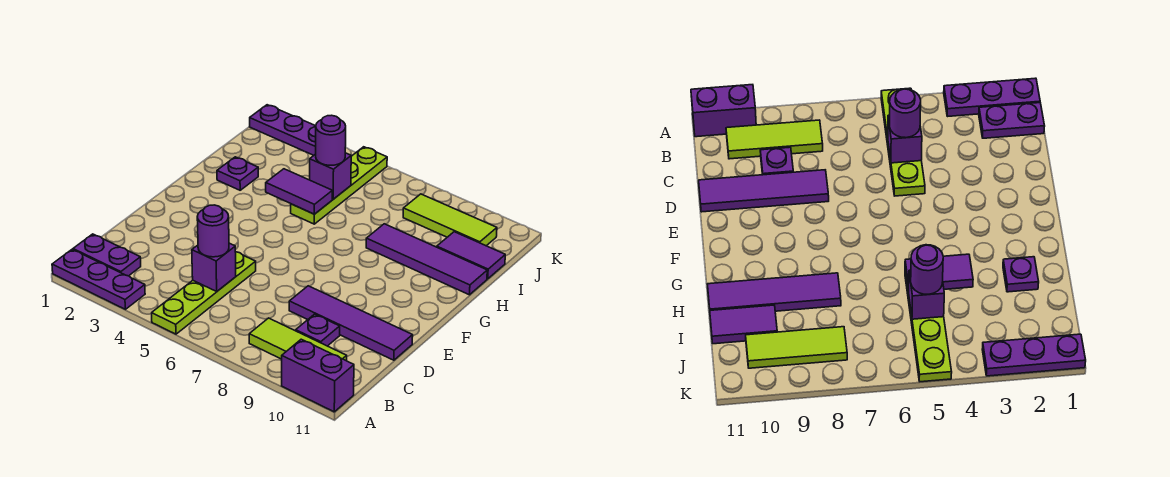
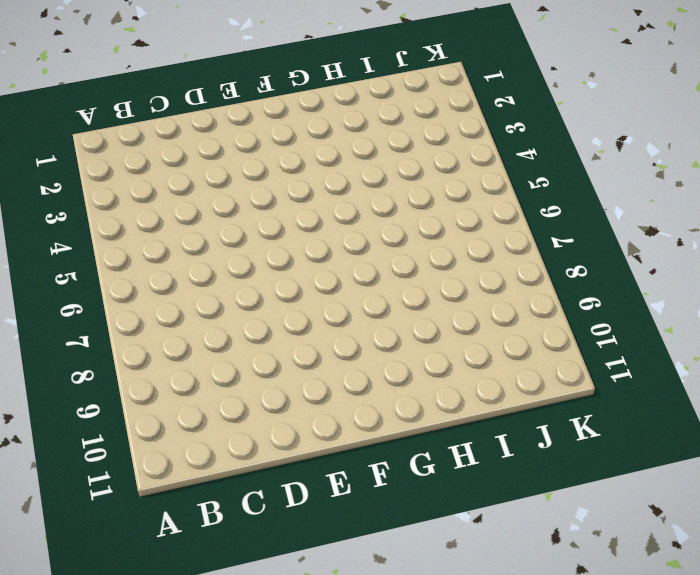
none -> purple plate A1:A3 level 1
none -> lime plate A5:D5 level 1
none -> purple brick A10:A11 level 1

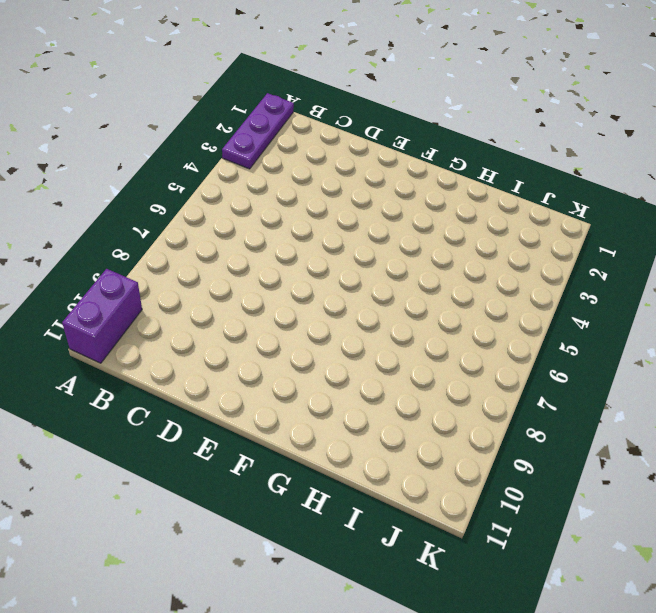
none -> lime plate A5:D5 level 1
none -> purple plate B1:B2 level 1
none -> lime tile B8:B10 level 1

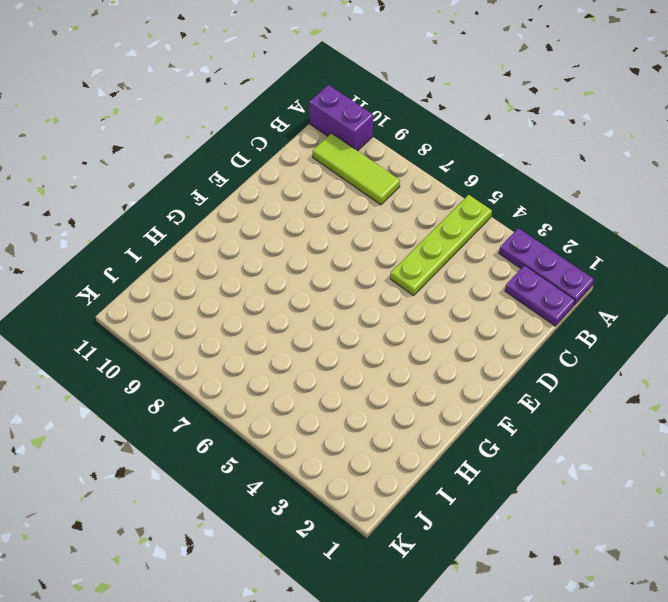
none -> purple plate C9 level 1
none -> purple tile D8:D11 level 1
none -> purple plate H2 level 1

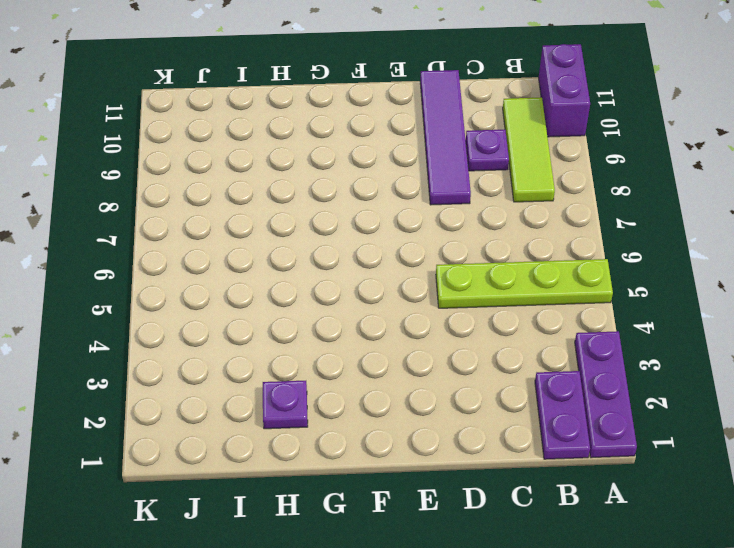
none -> lime plate H5:K5 level 1
none -> purple tile H8:H11 level 1
none -> purple tile I10:I11 level 1

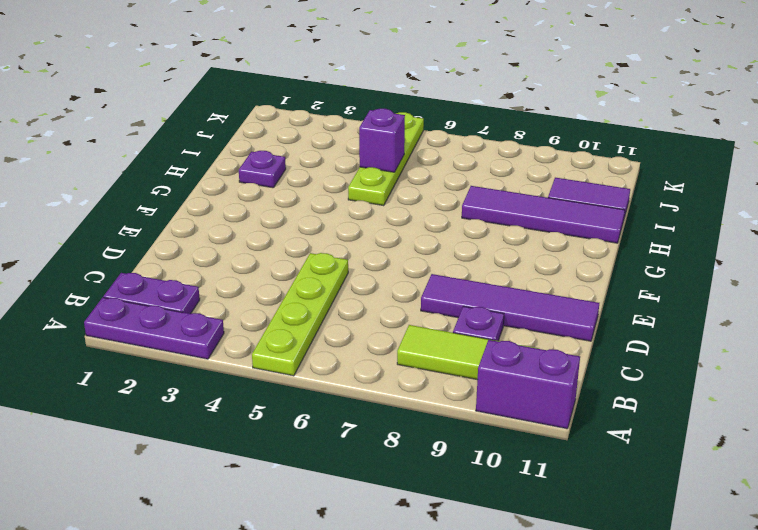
none -> lime tile J8:J10 level 1
none -> purple plate K1:K3 level 1
none -> purple brick C5 level 2

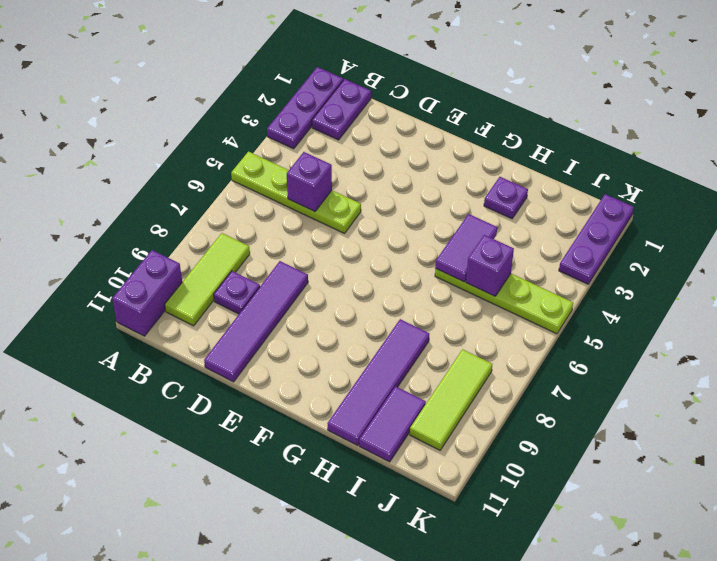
none -> purple round brick C5 level 3
none -> purple round brick I5 level 3

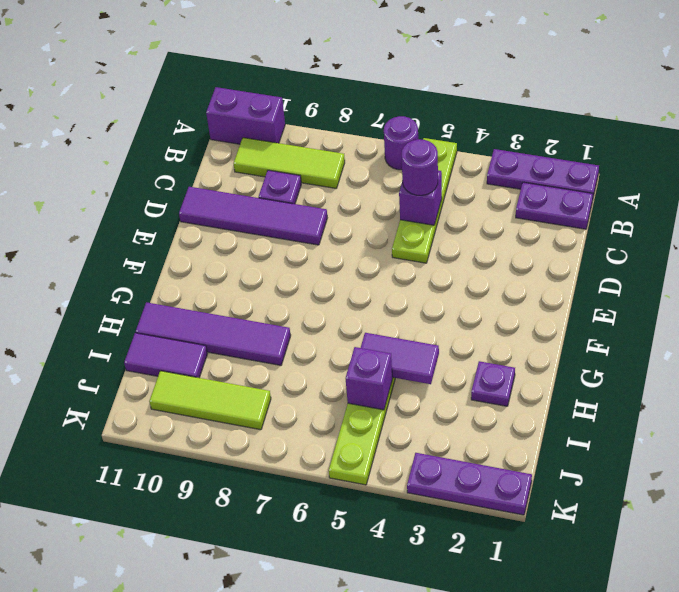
purple round brick A6 level 1 -> purple round brick I5 level 3

